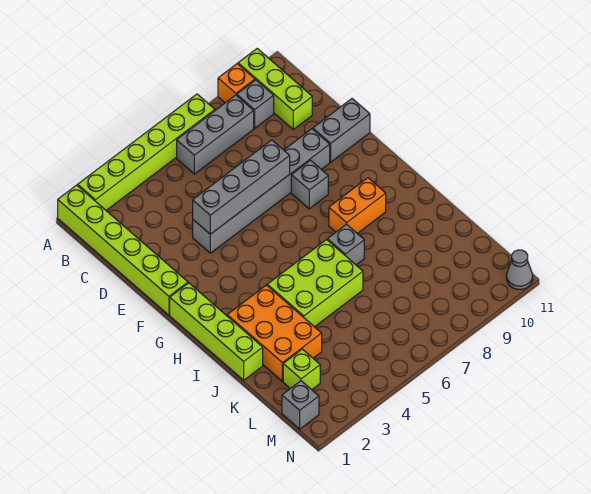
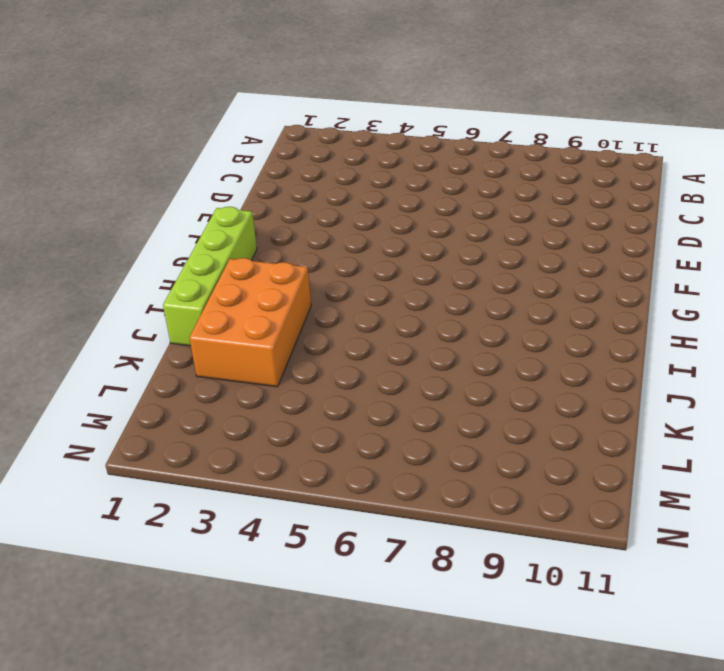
none -> lime brick A1:F1 level 1
none -> lime brick A2:A7 level 1
none -> orange brick A9 level 1

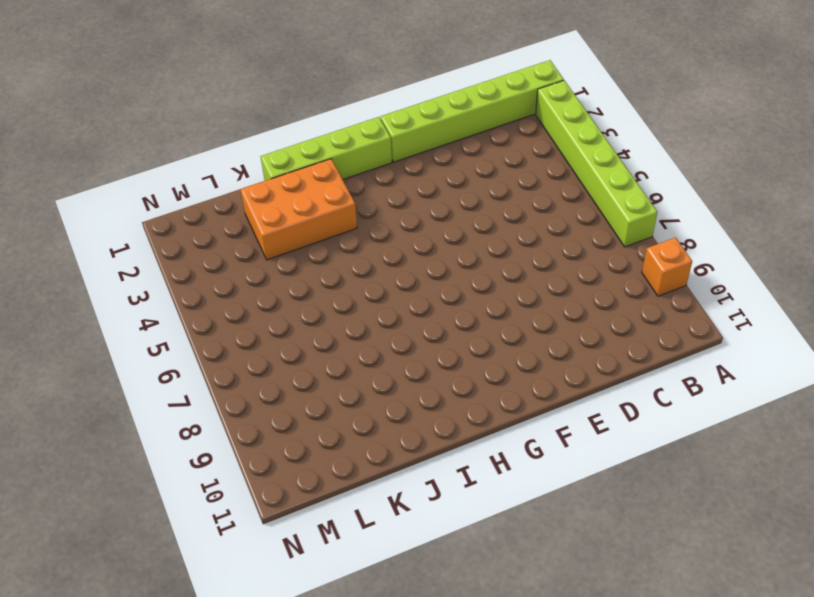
none -> lime brick A10:C10 level 1
none -> grey brick B6:B8 level 1
none -> grey brick B9 level 1

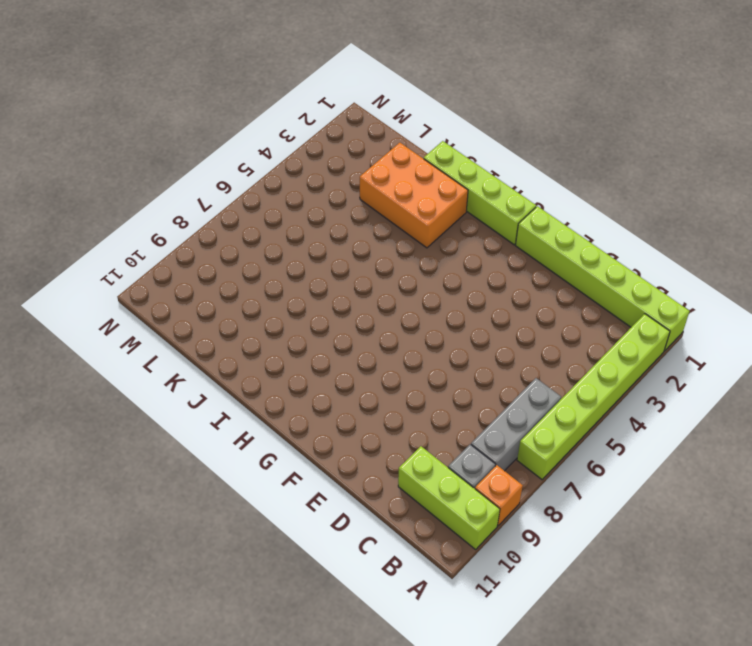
none -> grey brick E4:E9 level 1
none -> grey brick E10:E11 level 1
none -> grey brick F8 level 1

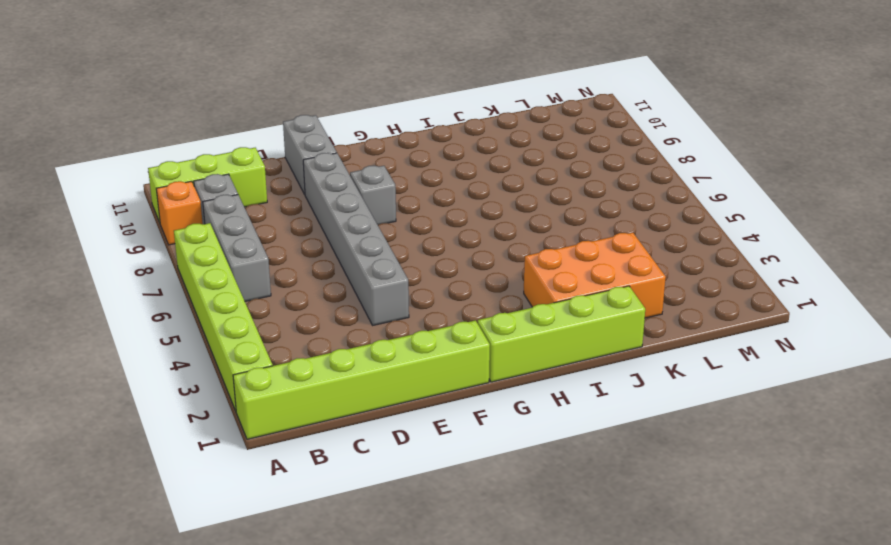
none -> orange brick H8:H9 level 1
none -> lime brick I4:J6 level 1
none -> grey brick I7 level 1

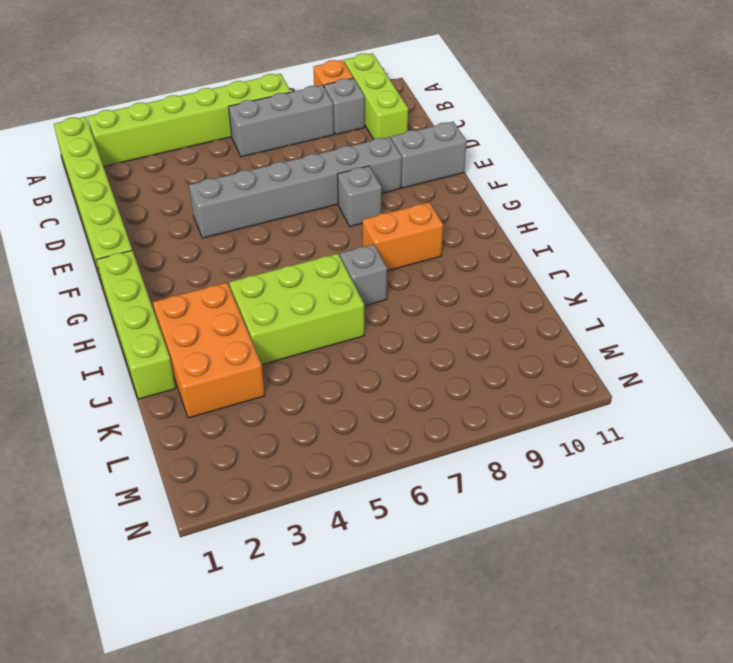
none -> lime brick L2 level 1
none -> grey brick M1 level 1
none -> grey cone N11 level 1

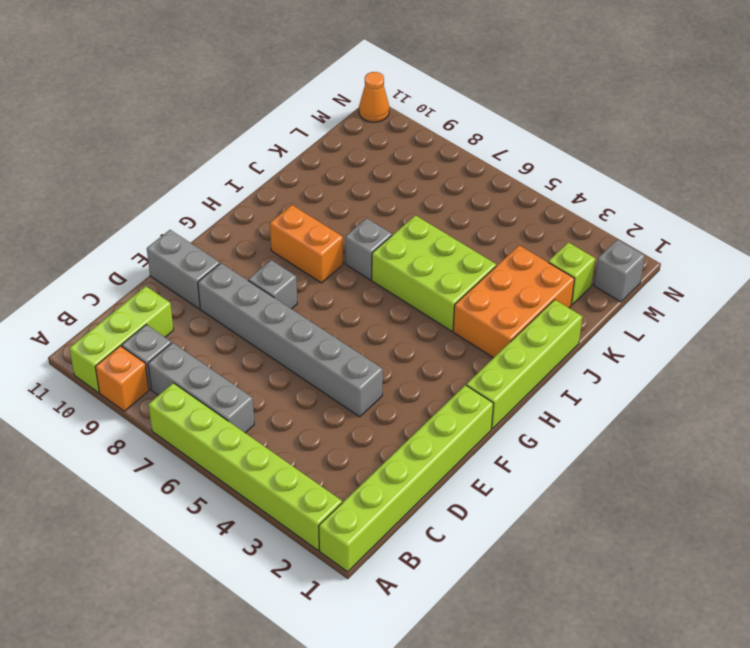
orange cone N11 level 1 -> grey cone N11 level 1
none -> grey brick E4:E7 level 2

